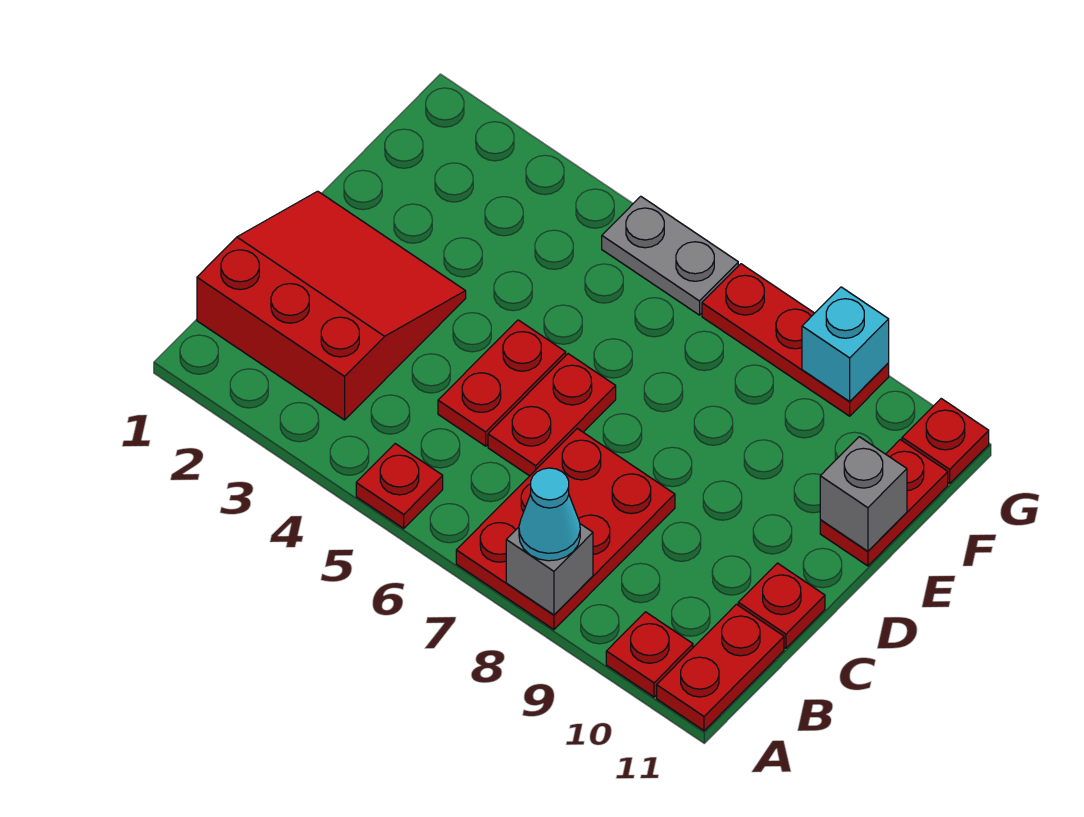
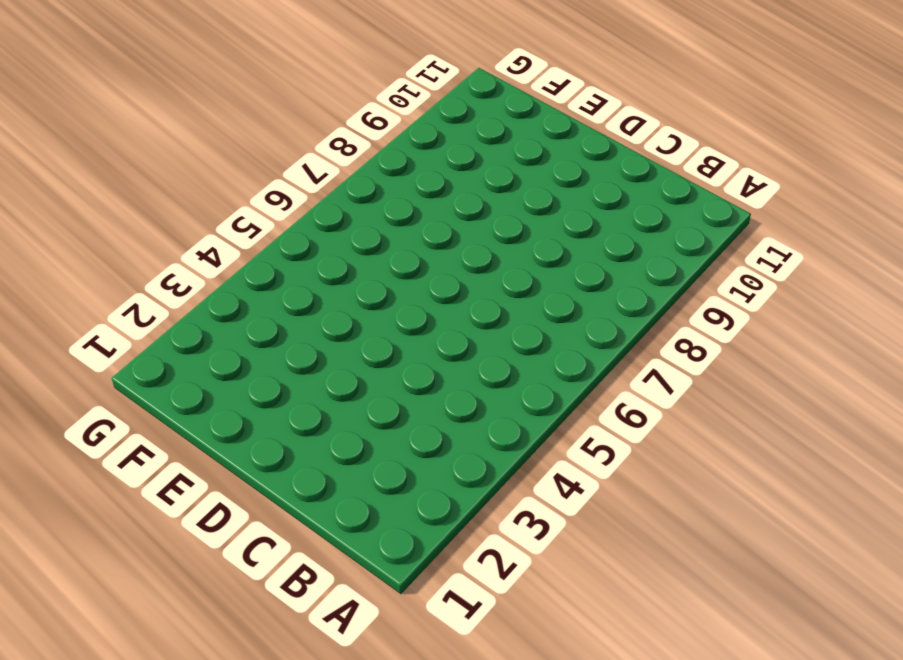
none -> red plate A5 level 1
none -> red plate A7:C8 level 1
none -> red plate A10 level 1

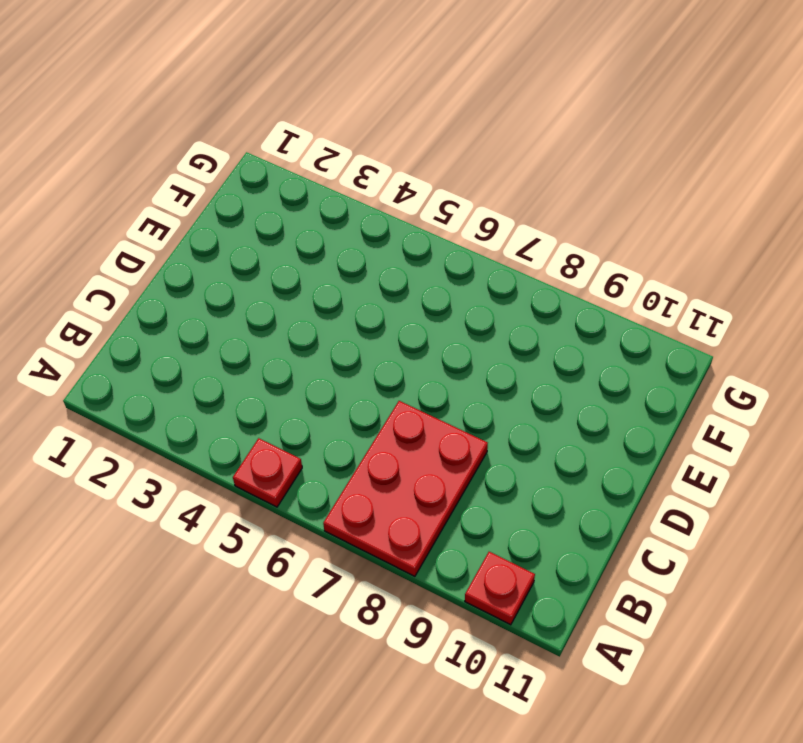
none -> red plate A11:B11 level 1
none -> red slope B1:D3 level 1 top B
none -> red plate C5:D5 level 1

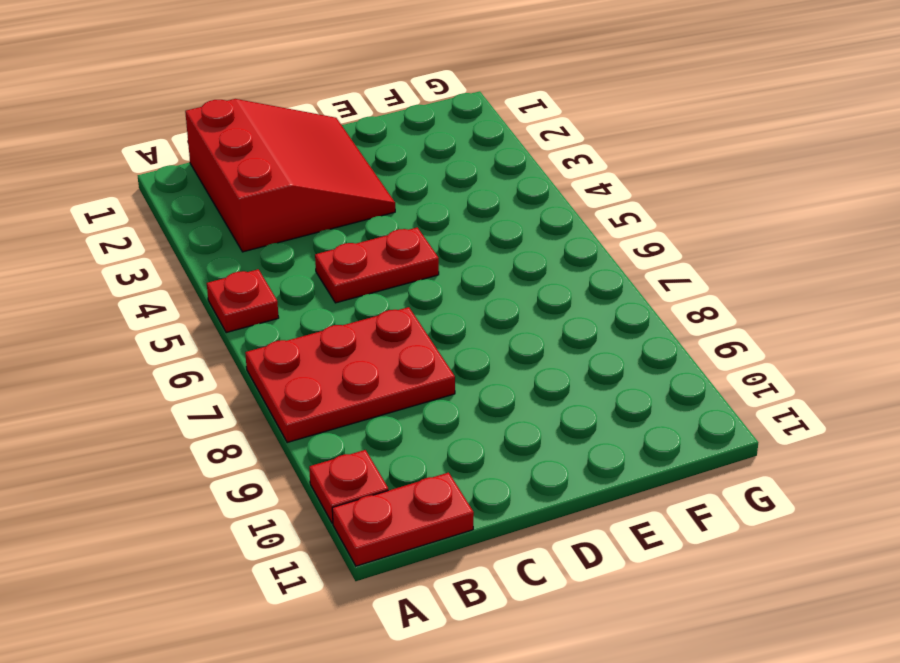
none -> red plate C6:D6 level 1
none -> red plate C11 level 1
none -> red plate E11:F11 level 1

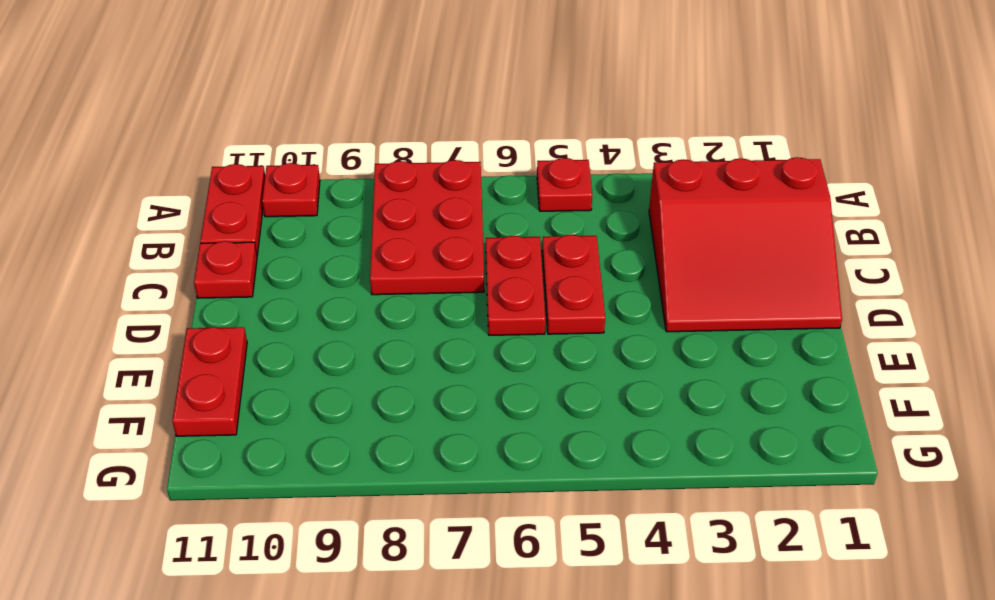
none -> grey plate G5:G6 level 1
none -> red plate G7:G9 level 1
none -> red plate G11 level 1

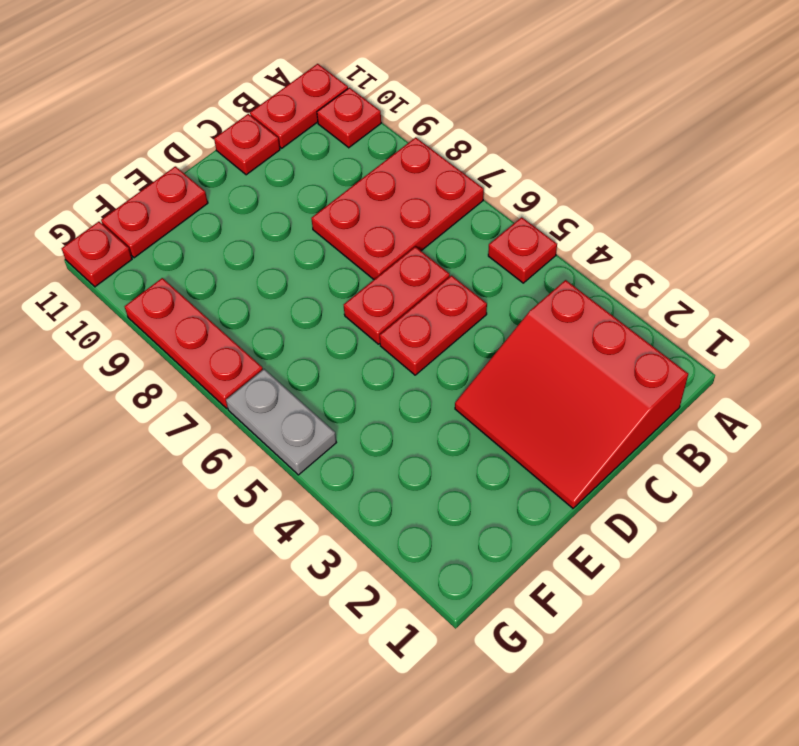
none -> grey brick A8 level 2
none -> grey brick E11 level 2
none -> cyan brick G9 level 2

